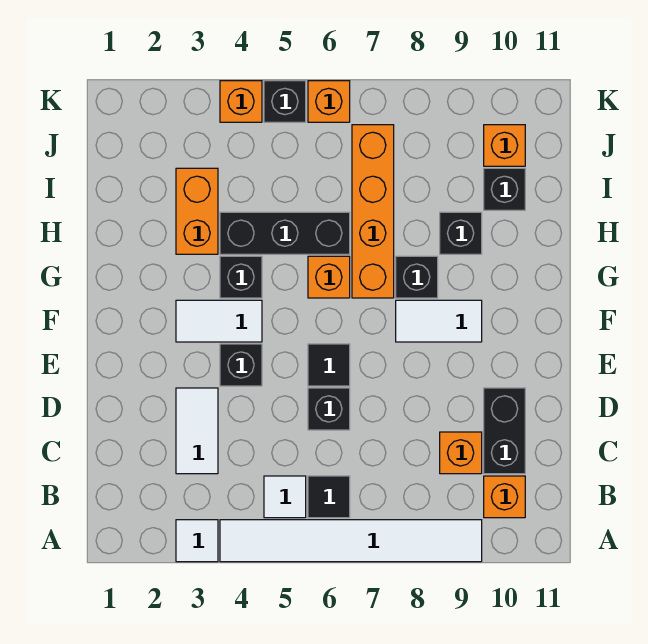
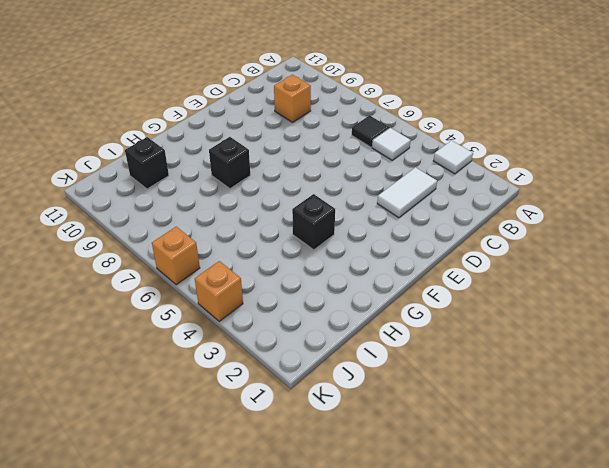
none -> white tile A4:A9 level 1
none -> orange brick B10 level 1
none -> black brick C10:D10 level 1

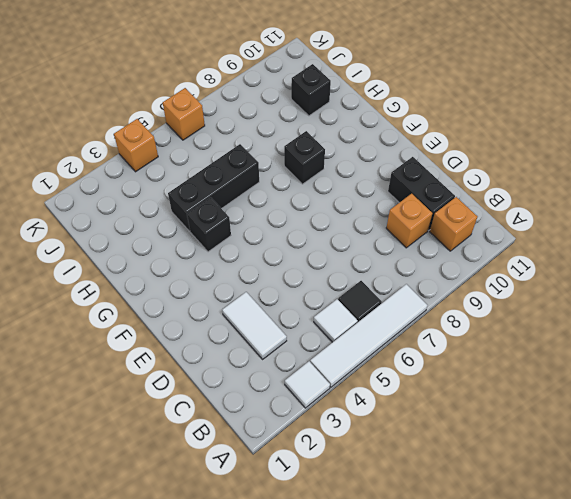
white tile A4:A7 level 1 -> white tile A4:A9 level 1
none -> black brick D6 level 1
none -> black brick E4 level 1
none -> black tile E6 level 1

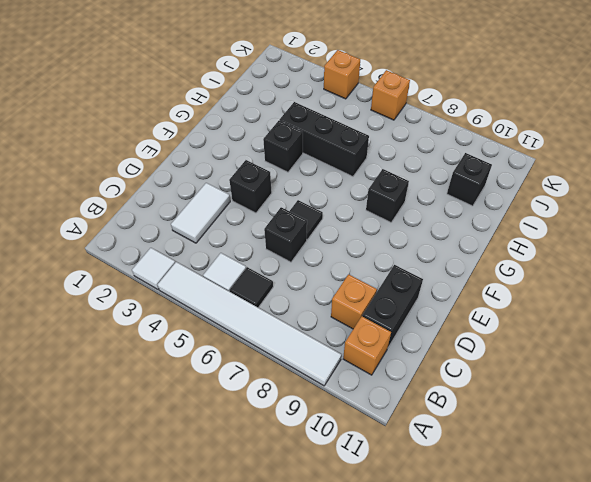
none -> white tile F3:F4 level 1
none -> white tile F8:F9 level 1
none -> orange brick G6 level 1

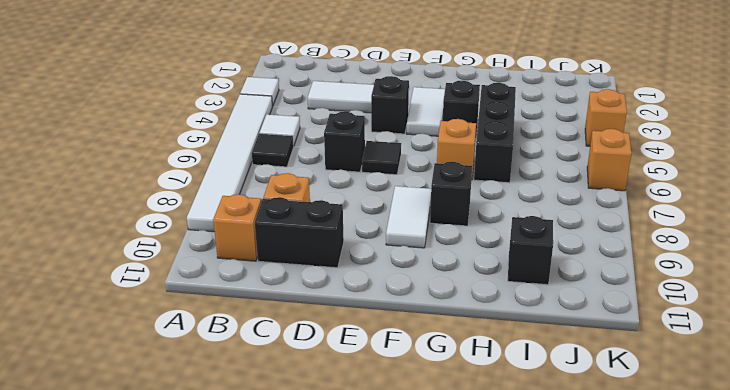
none -> orange brick G7:J7 level 1
none -> orange brick H3:I3 level 1
none -> black brick H9 level 1

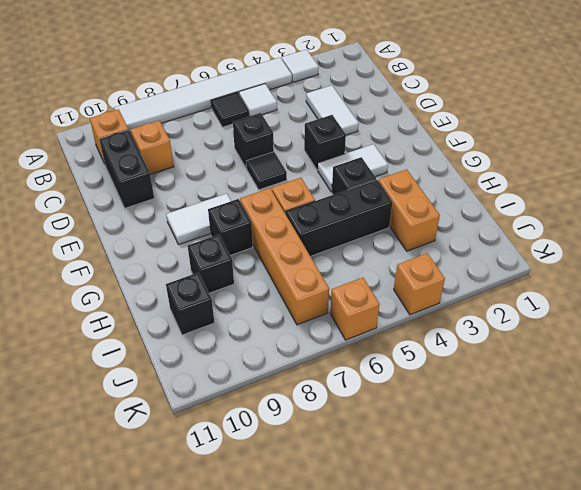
none -> orange brick J10 level 1
none -> black brick K5 level 1

